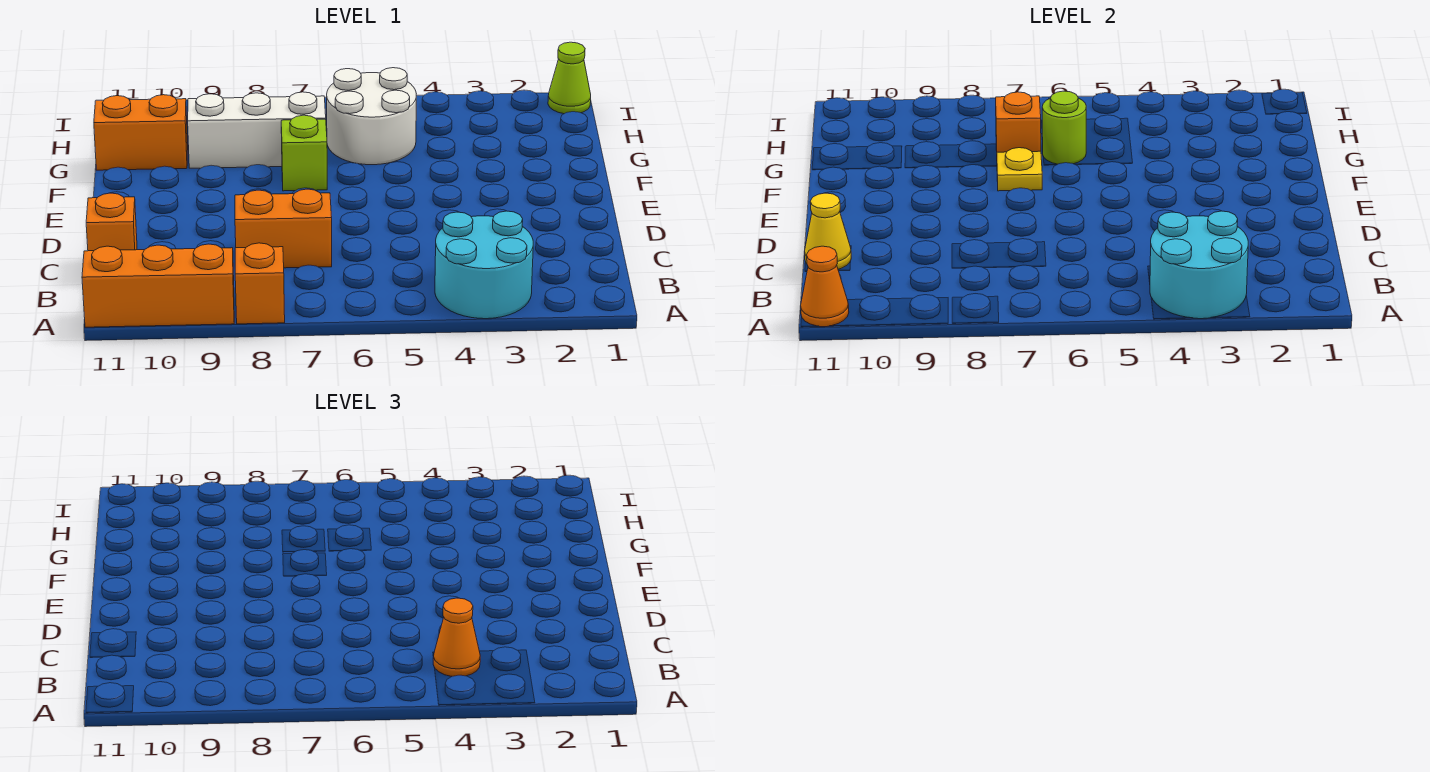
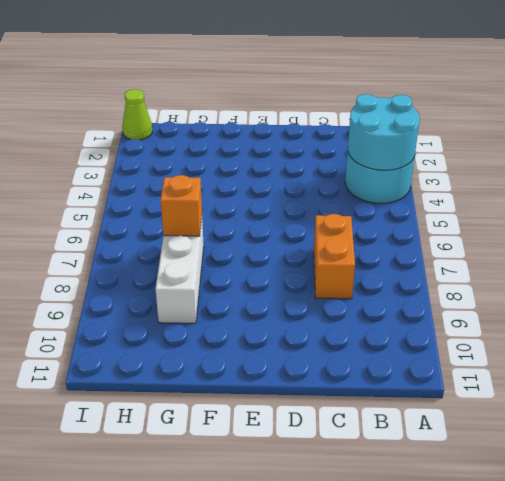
none -> orange brick A8 level 1
none -> orange brick A9:A11 level 1
none -> orange brick C11 level 1

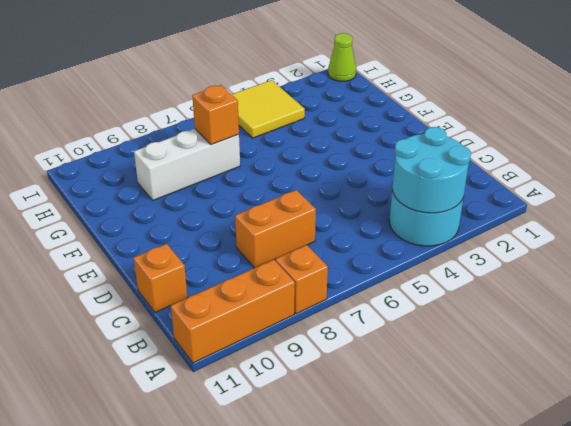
yellow tile H4:I5 level 1 -> white round brick G5:H6 level 1
none -> lime brick F7 level 1
none -> orange brick G10:G11 level 1
none -> orange cone A11 level 2

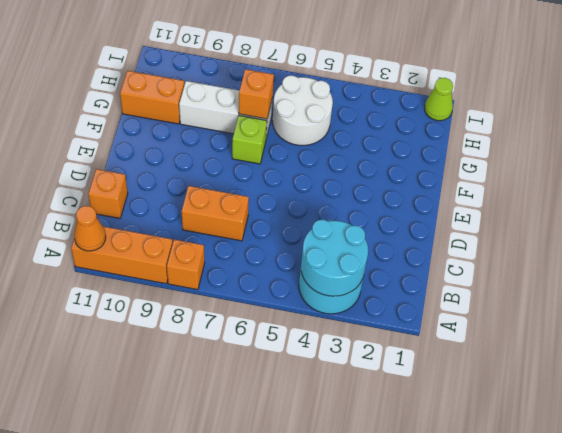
none -> yellow cone C11 level 2
none -> yellow plate F7 level 2
none -> lime round brick G6 level 2

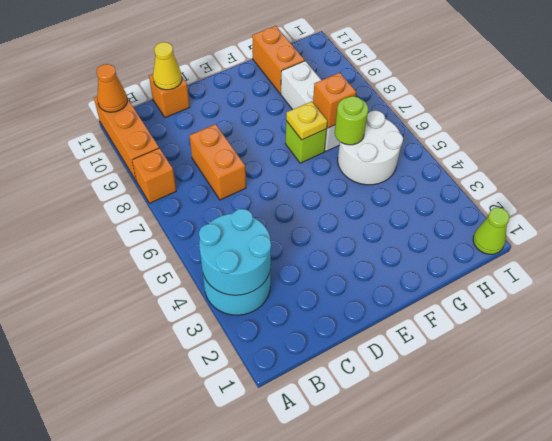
none -> orange cone B4 level 3

